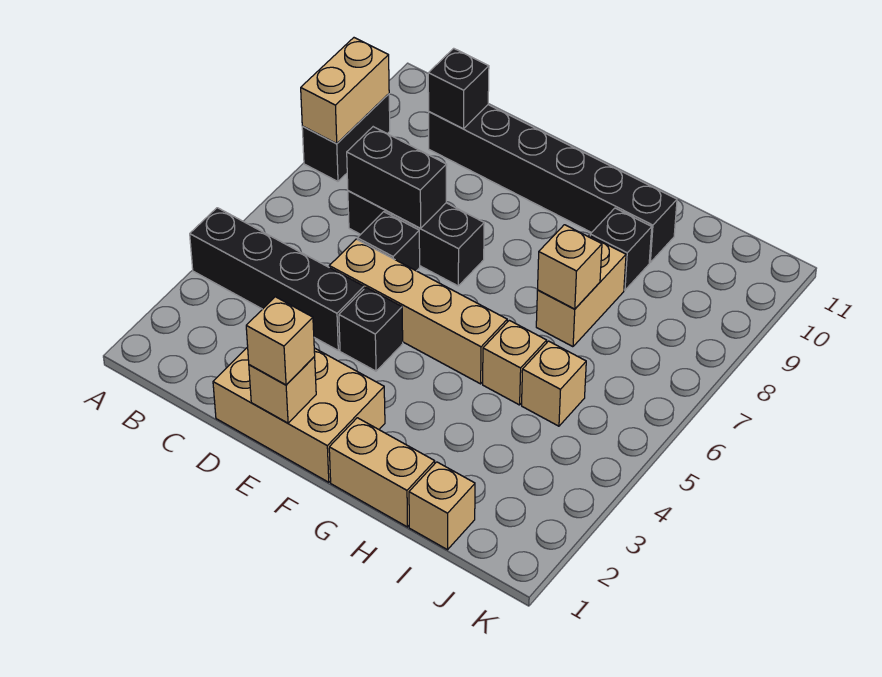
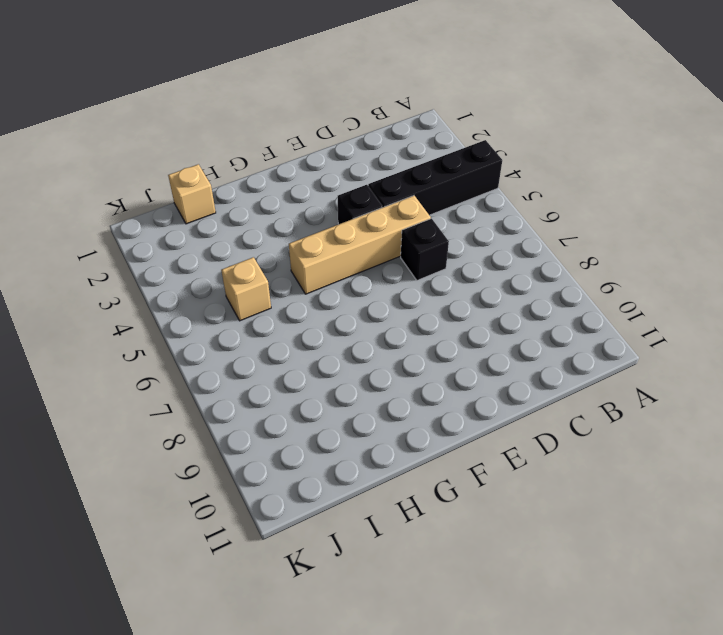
none -> black brick A8:A9 level 1
none -> black brick C7:E7 level 1
none -> black brick C10:H10 level 1

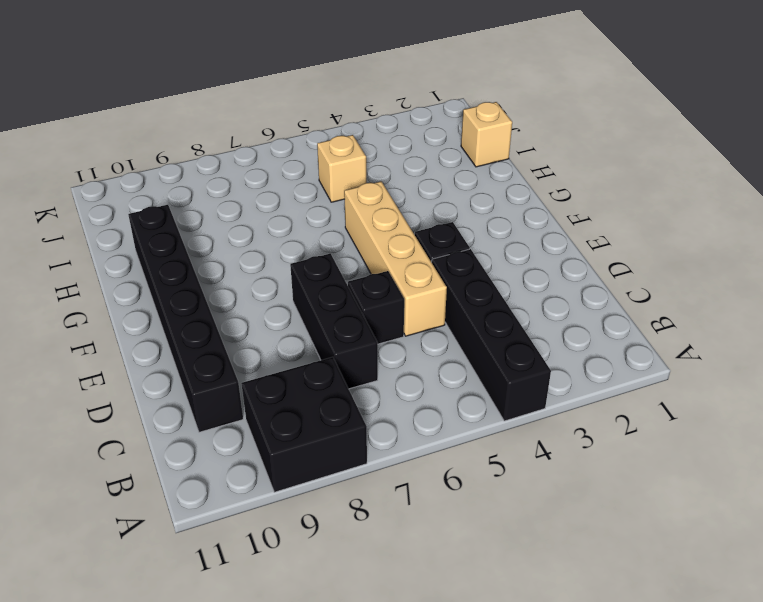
black brick A8:B9 level 1 -> black brick A8:A9 level 1
none -> tan brick D1:F2 level 1
none -> tan brick G1:H1 level 1
none -> tan brick H5 level 1

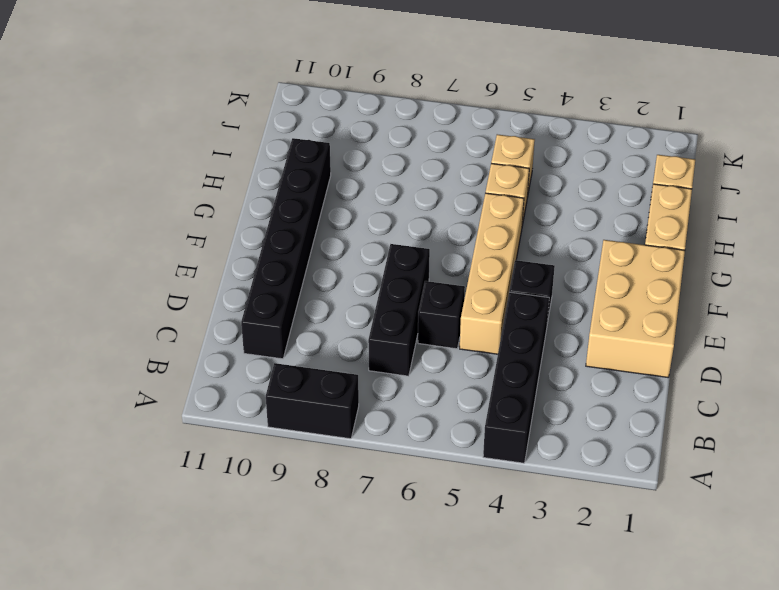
none -> tan brick H7:H8 level 1
none -> black brick H9 level 1
none -> tan brick A8:A9 level 2

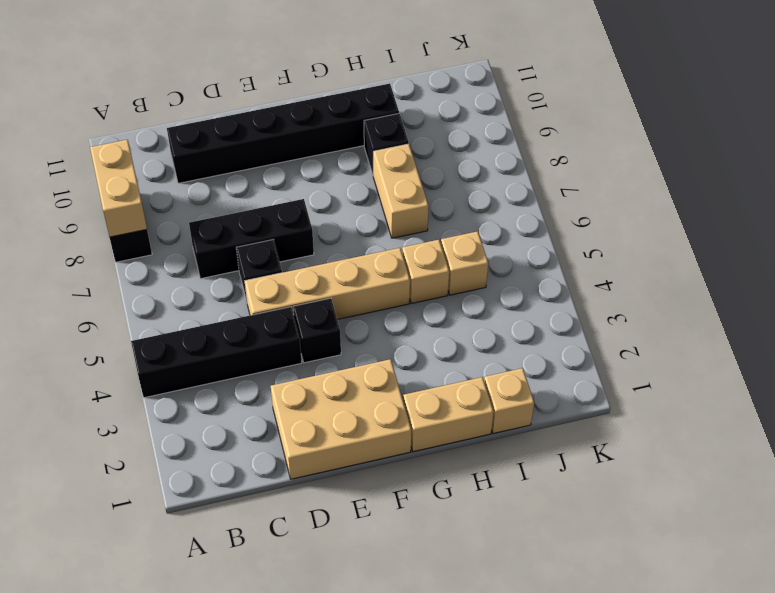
none -> black brick C7:D7 level 2
none -> black brick C10 level 2
none -> tan brick E1 level 2

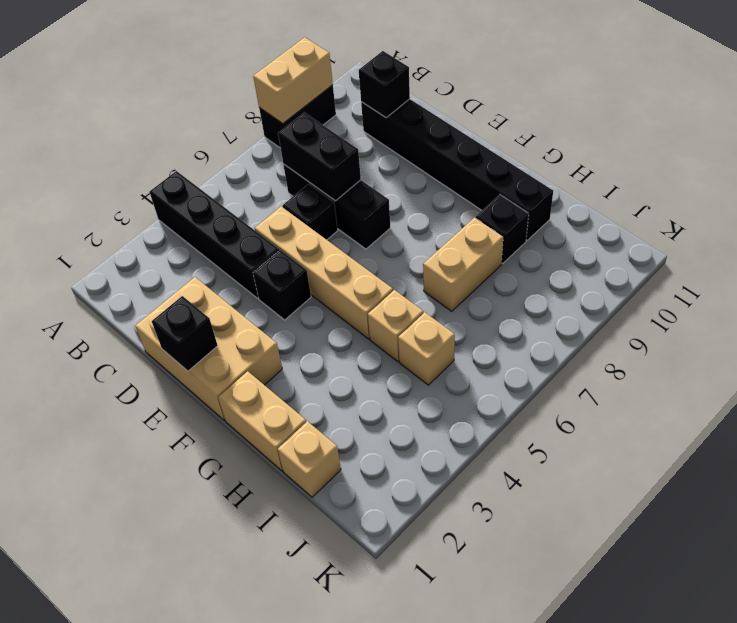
black brick E1 level 2 -> tan brick E1 level 2
none -> tan brick H7 level 2
none -> tan brick E1 level 3

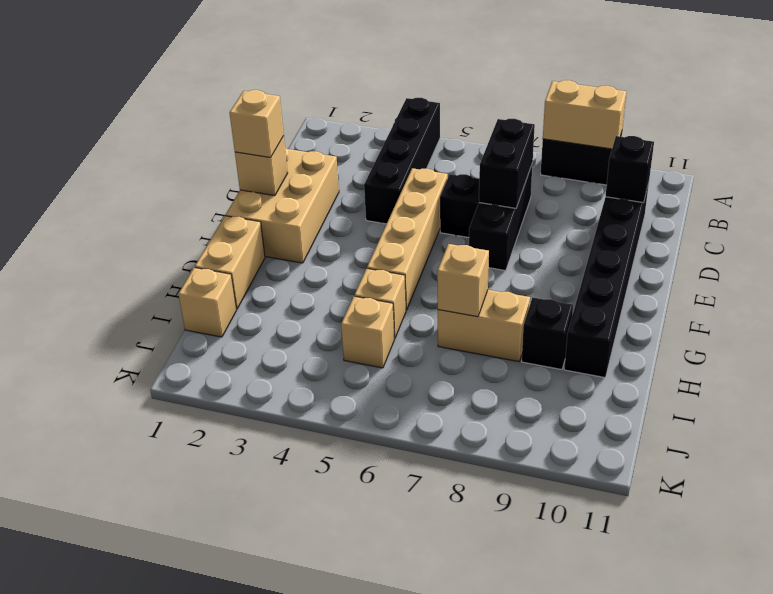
none -> black brick E4 level 1

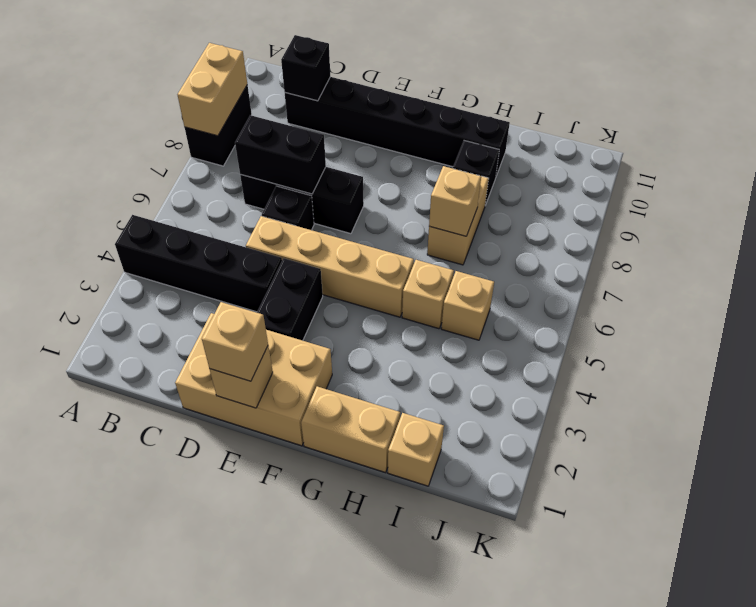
black brick E3:E4 level 1 -> black brick E4 level 1

